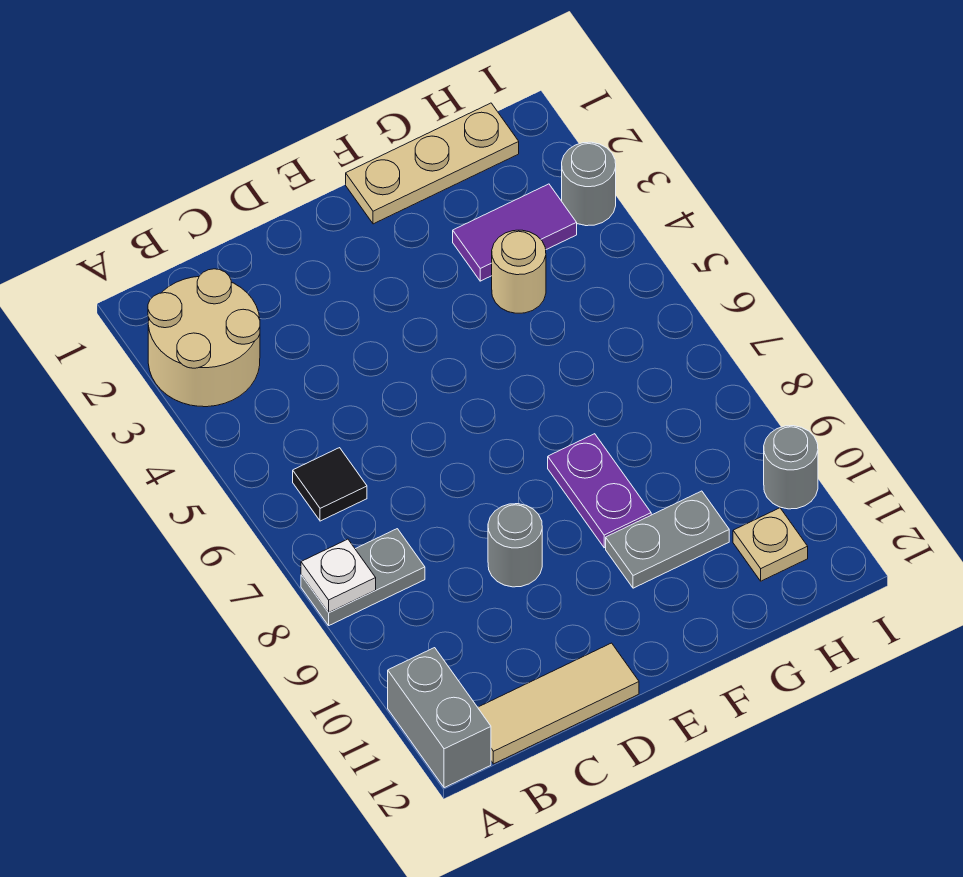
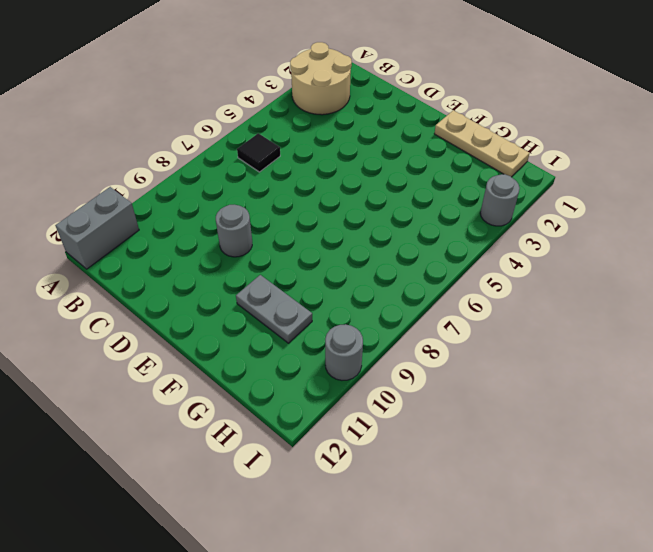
none -> grey plate A8:B8 level 1
none -> tan tile B12:D12 level 1
none -> purple plate F8:F9 level 1

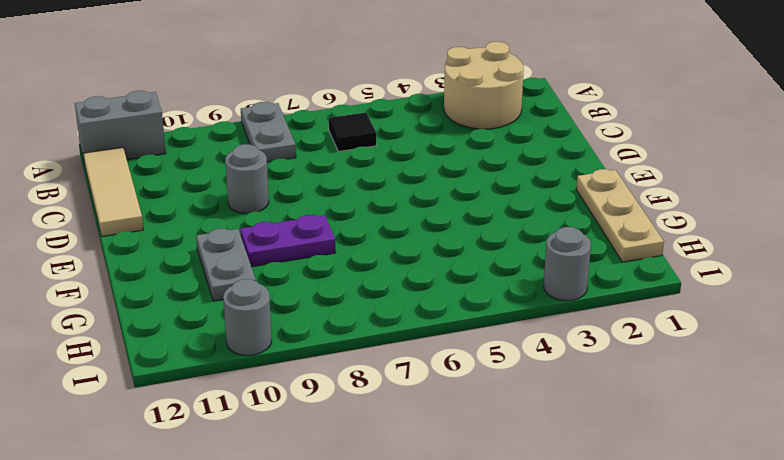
none -> purple tile G3:H3 level 1
none -> tan round brick G4 level 1
none -> tan plate H11 level 1

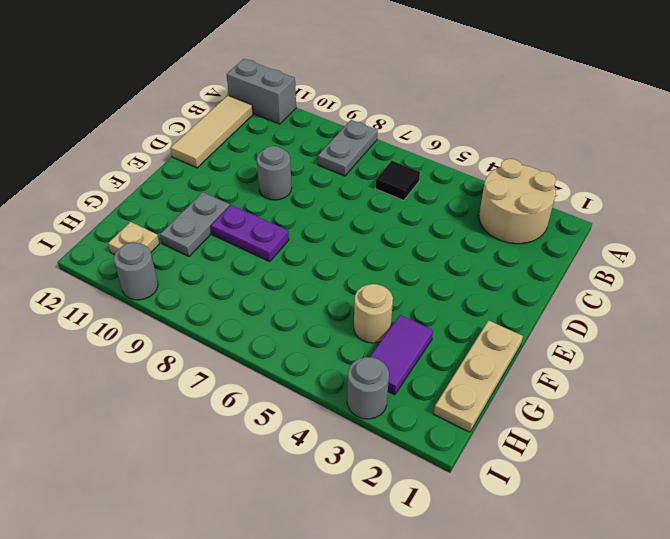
none -> white plate A8 level 2

